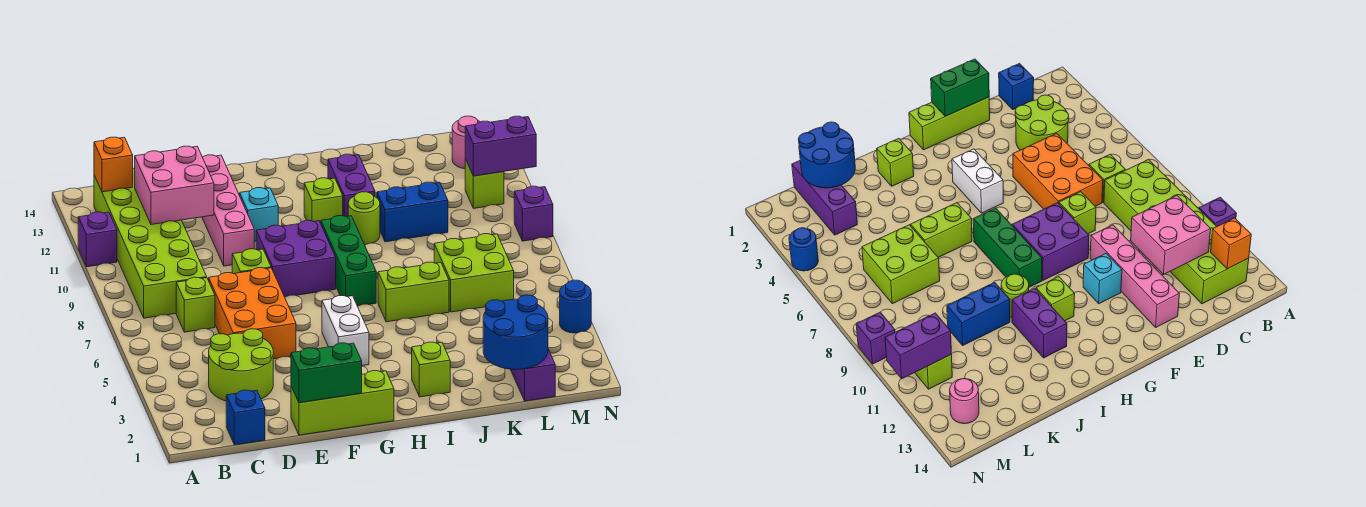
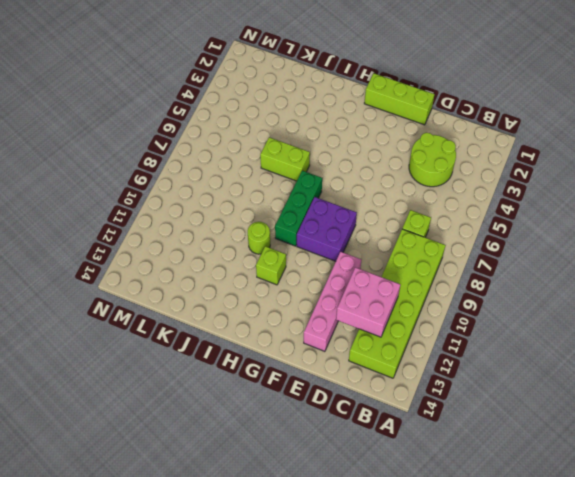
none -> purple brick A11 level 1
none -> blue brick C1 level 1
none -> orange brick D5:E7 level 1
none -> lime brick E8 level 1

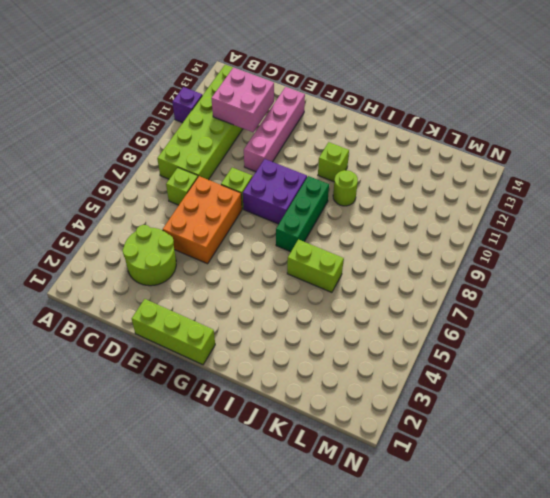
none -> blue brick C1 level 1
none -> cyan brick F11 level 1
none -> white brick G4:G5 level 1
none -> lime brick I2 level 1

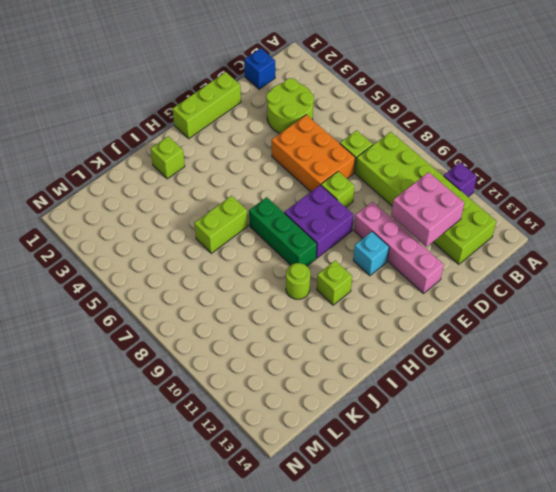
none -> white brick G4:G5 level 1
none -> purple brick I11:I12 level 1
none -> blue brick J10:K10 level 1
none -> lime brick K6:L7 level 1

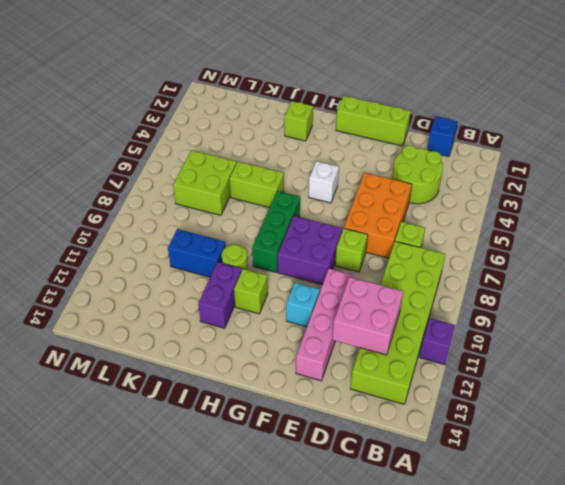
white brick G5 level 1 -> white brick G4:G5 level 1
none -> purple brick L1:L3 level 1
none -> lime brick M11 level 1
none -> pink round brick M13 level 1
none -> blue round brick N4 level 1

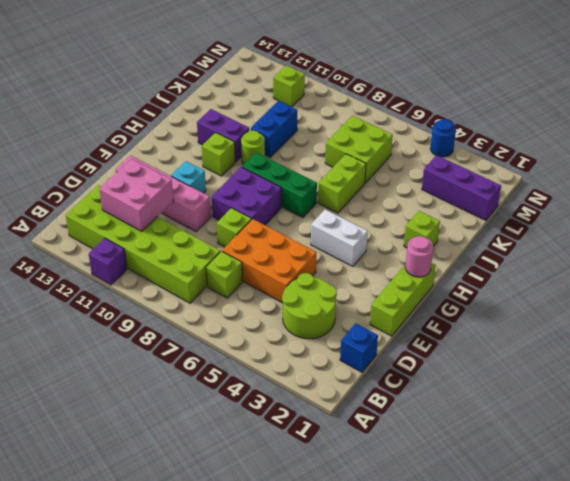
pink round brick G1 level 2 -> pink round brick M13 level 1
none -> purple brick N9 level 1
none -> orange brick B13 level 2
none -> green brick E1:F1 level 2
none -> blue round brick K1:L2 level 2

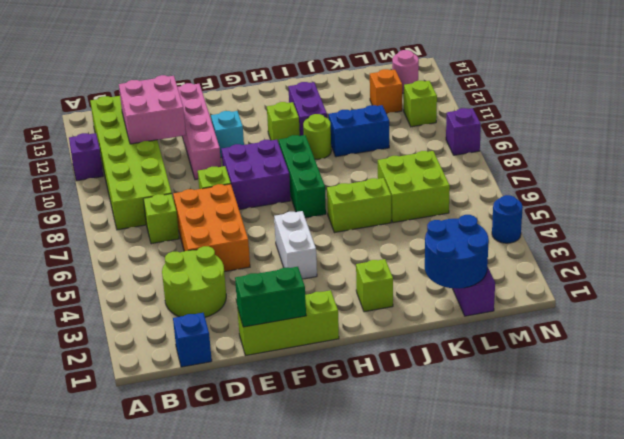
orange brick L12 level 1 -> orange brick B13 level 2
none -> purple brick M11:N11 level 2

